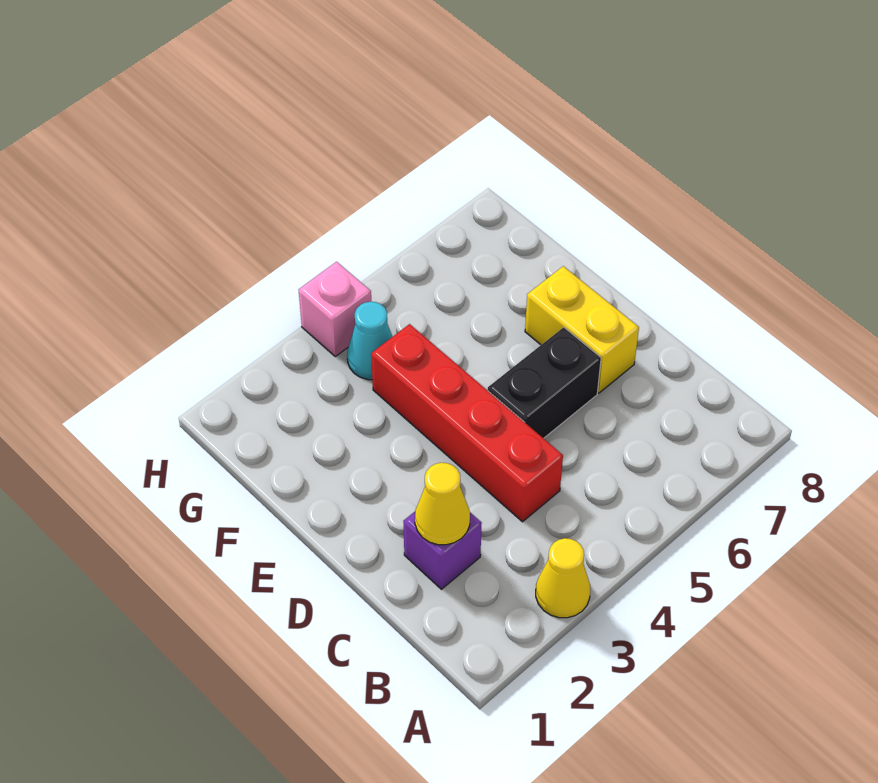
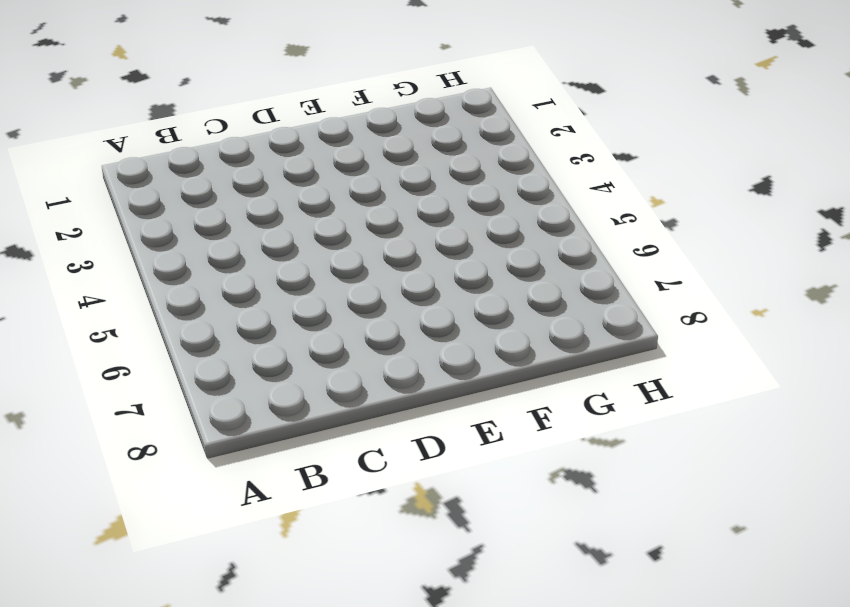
none -> yellow cone A3 level 1
none -> purple brick C2 level 1

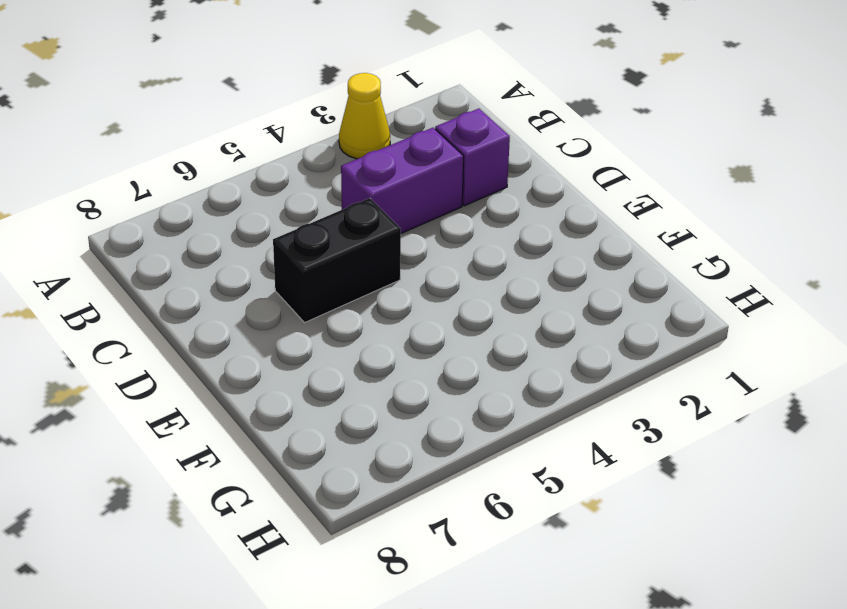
purple brick C3:C4 level 1 -> red brick C4:F4 level 1
none -> yellow brick D7:E7 level 1
none -> cyan cone G4 level 1

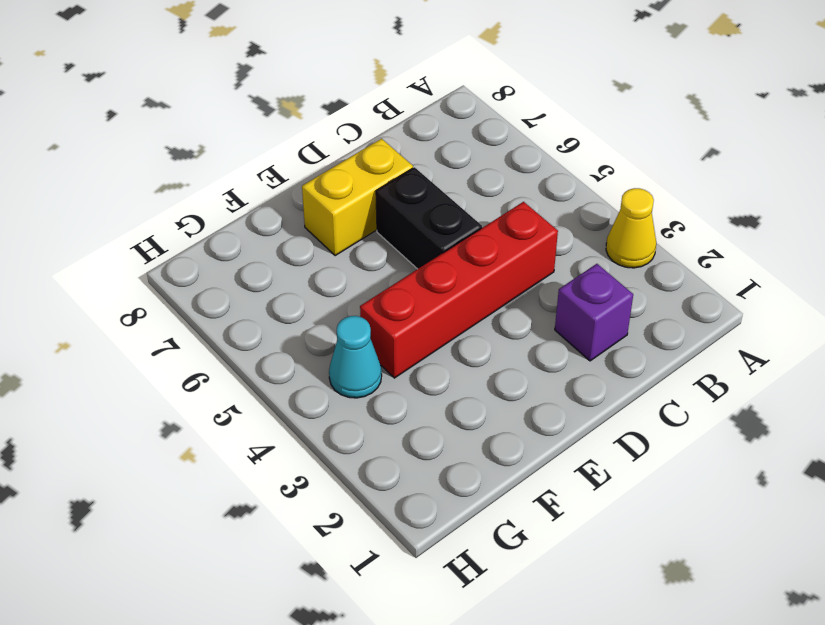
none -> pink brick H4 level 1
none -> yellow cone C2 level 2

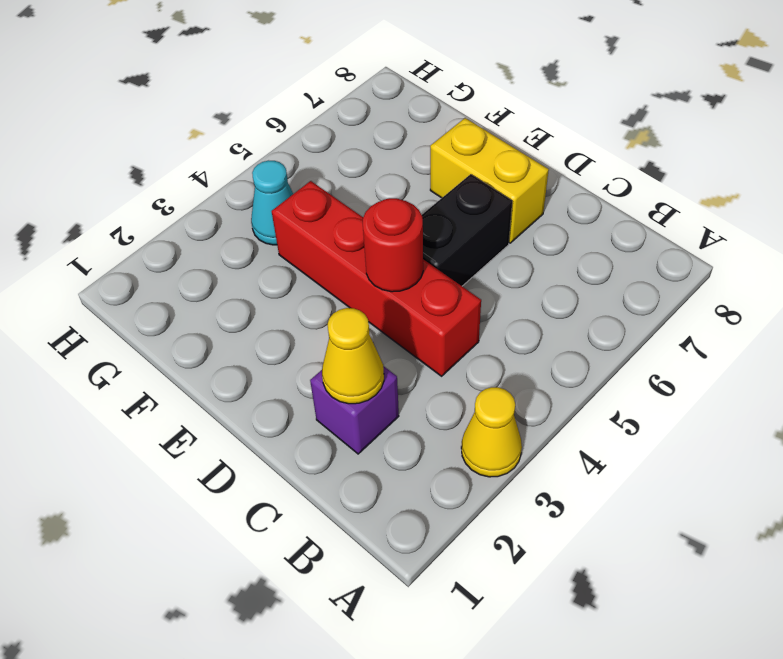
red round brick D4 level 2 -> none
none -> pink brick H4 level 1

